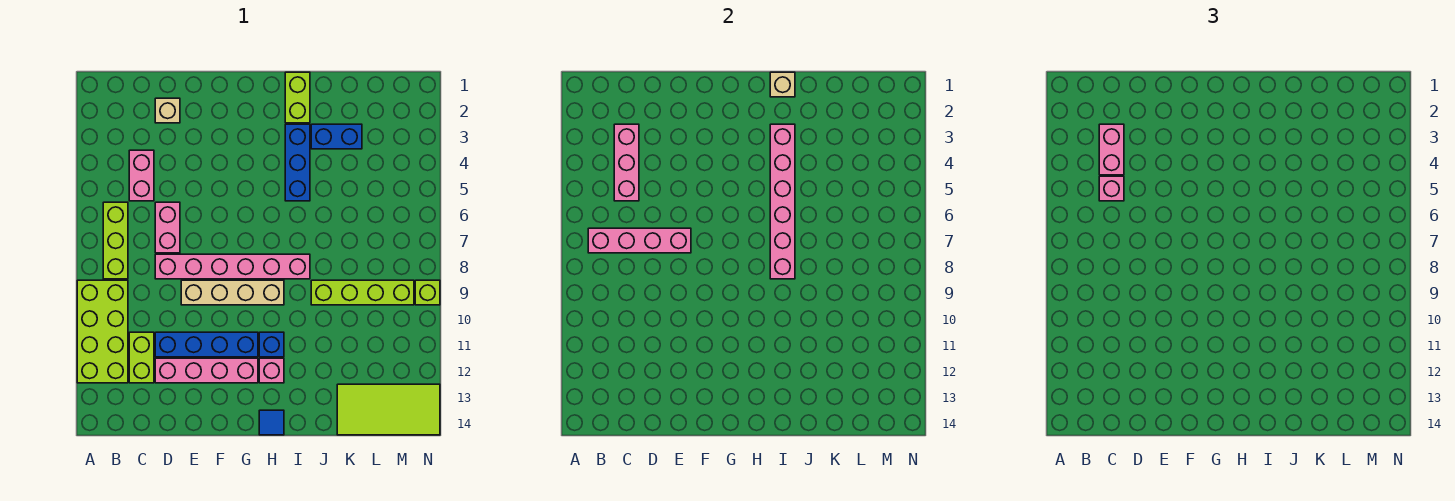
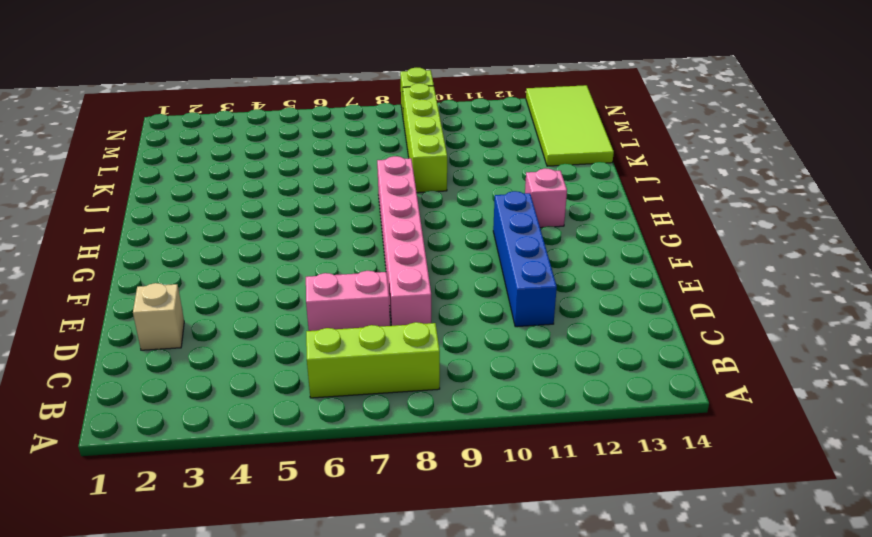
none -> lime brick A9:B12 level 1
none -> pink brick C4:C5 level 1
none -> lime brick C11:C12 level 1

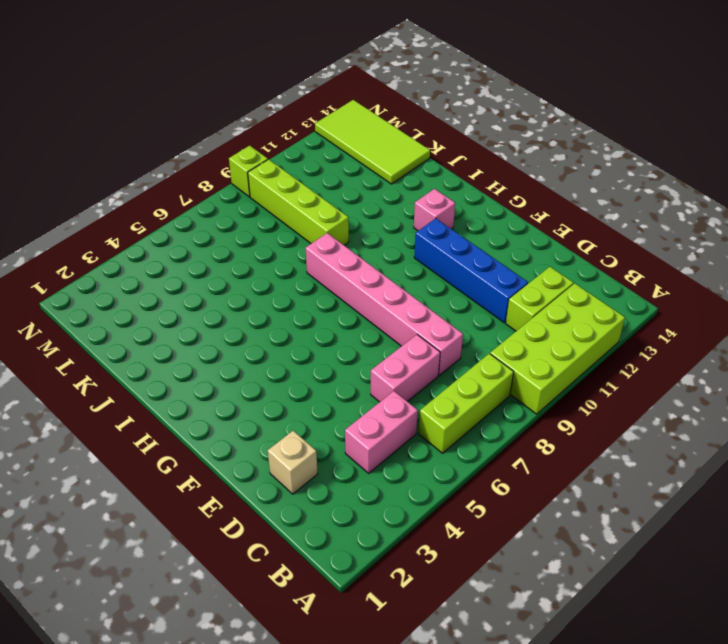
none -> pink brick D12:G12 level 1
none -> tan brick E9:H9 level 1
none -> blue brick H11 level 1

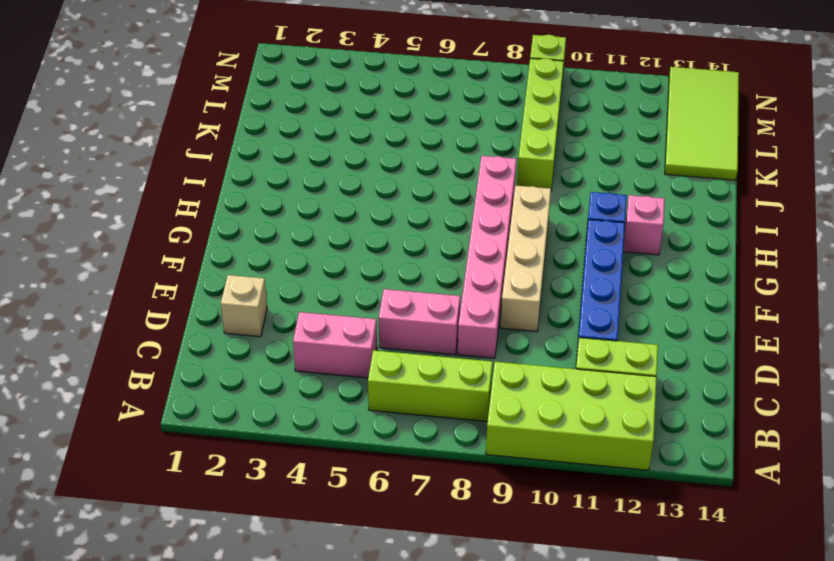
none -> pink brick D12:G12 level 1
none -> blue tile H14 level 1
none -> lime brick I1:I2 level 1

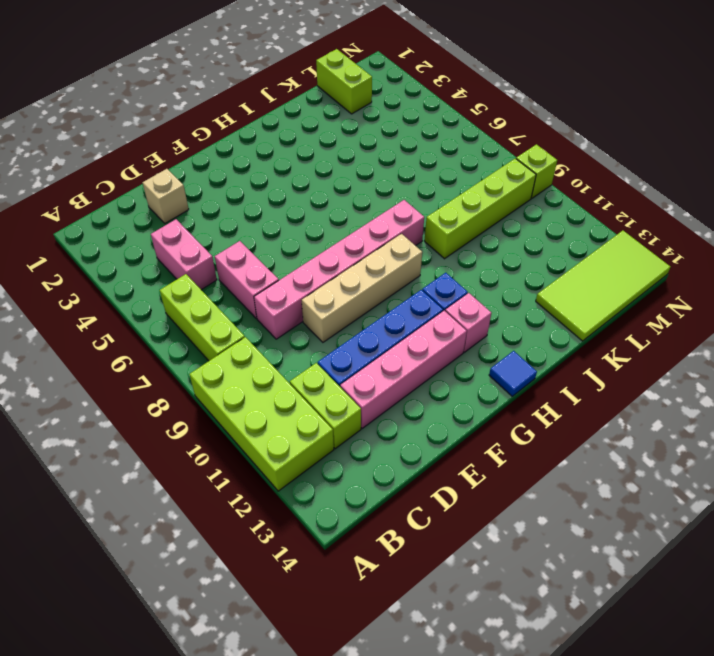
lime brick L1:L2 level 1 -> lime brick I1:I2 level 1
none -> blue brick I3:I5 level 1
none -> blue brick J3:K3 level 1
none -> pink brick B7:E7 level 2

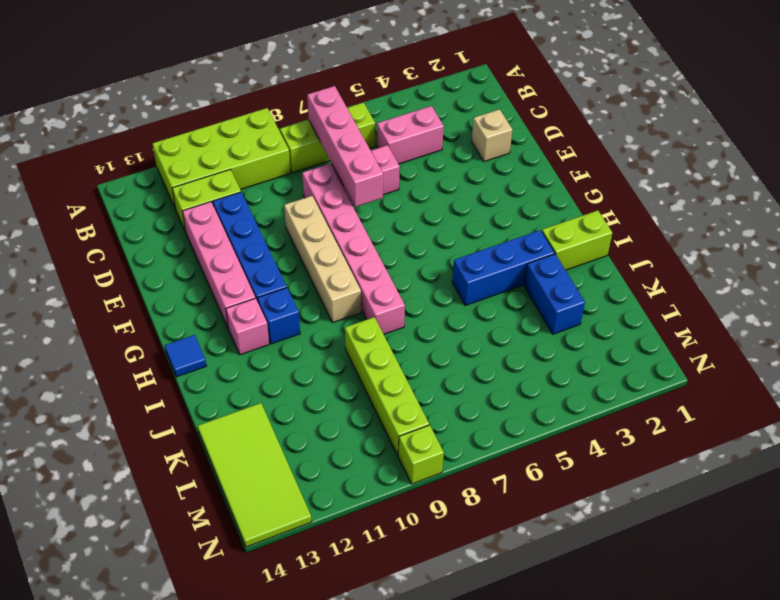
none -> pink brick C3:C5 level 2
none -> tan brick I1 level 2
none -> pink brick I3:I8 level 2

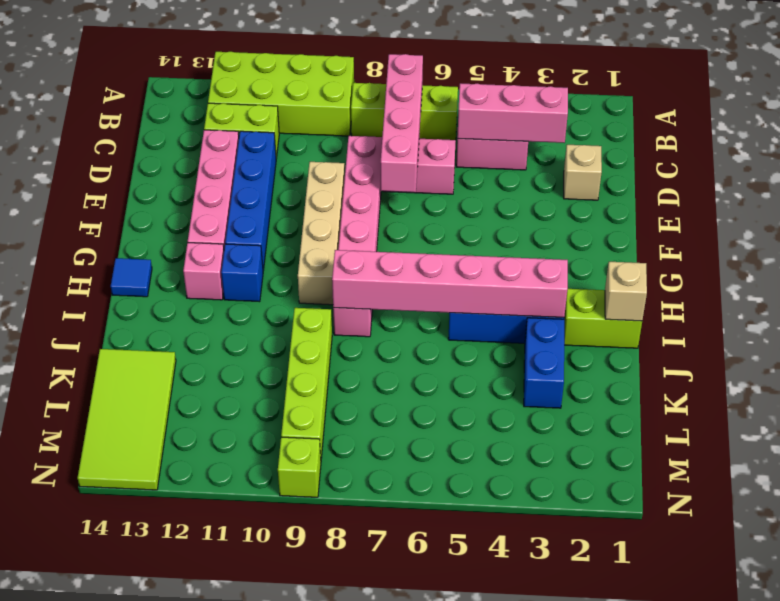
none -> pink brick C3:C4 level 3
none -> pink brick C5 level 3

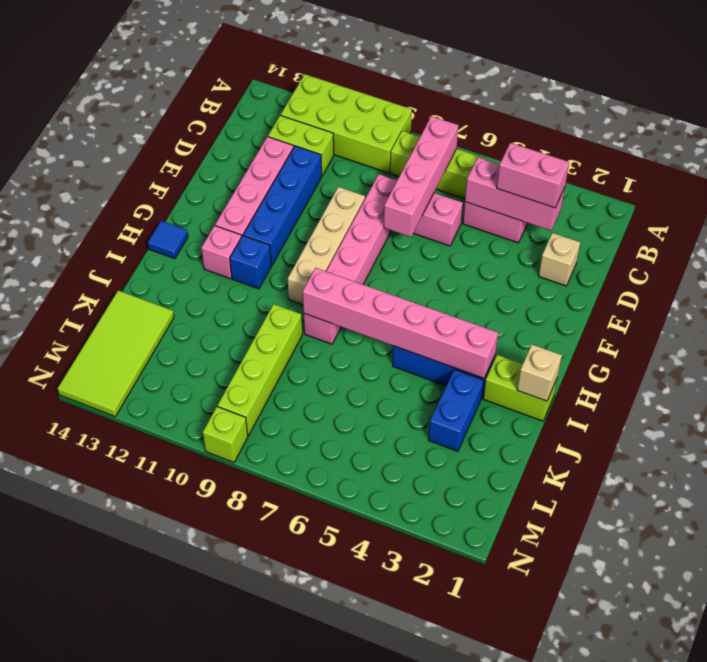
none -> pink brick C5 level 3

